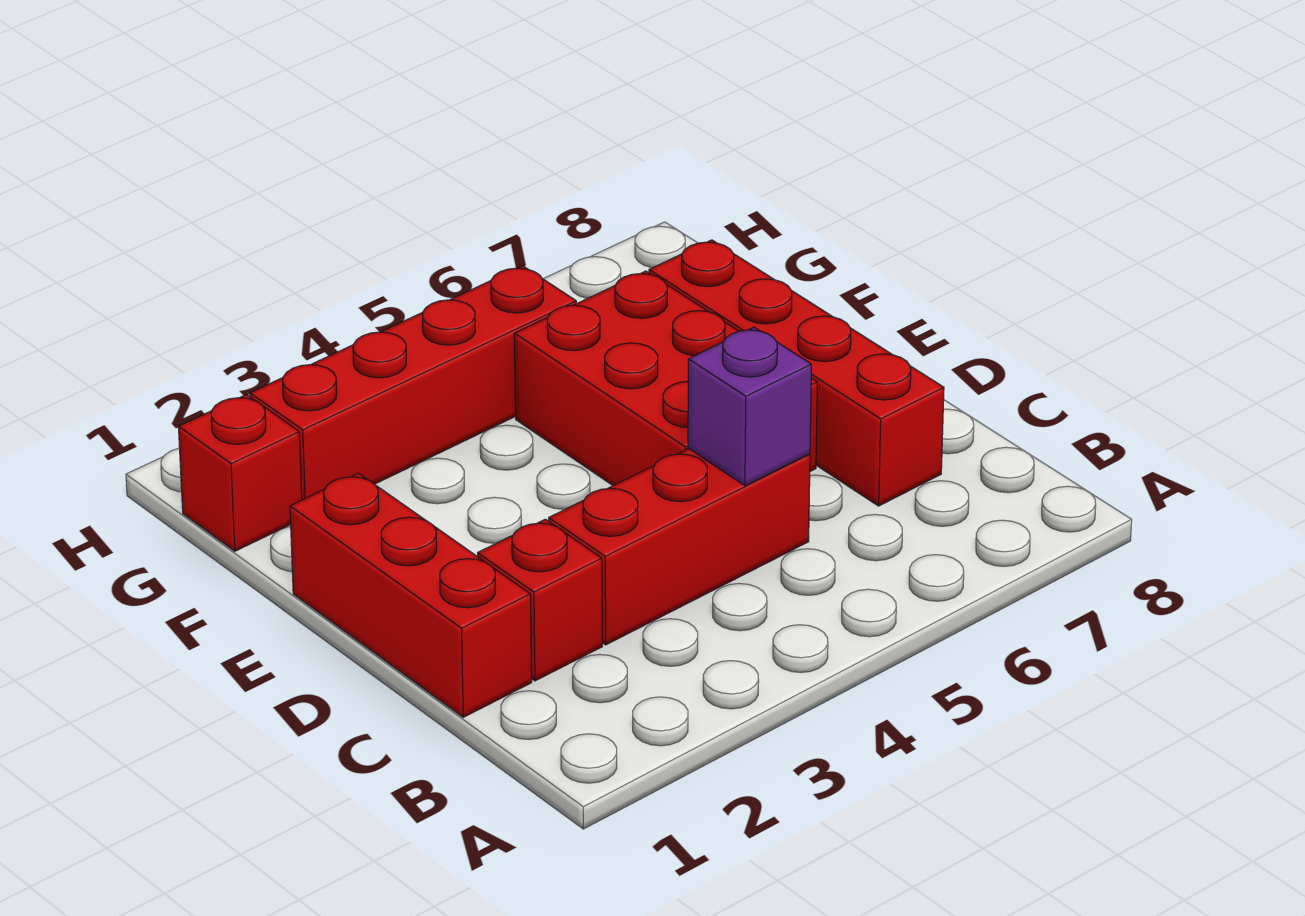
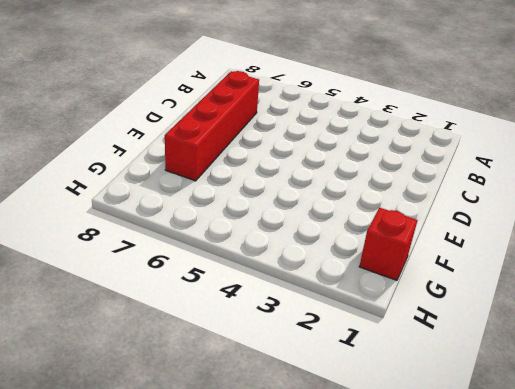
none -> red brick C1:E1 level 1
none -> red brick C2 level 1

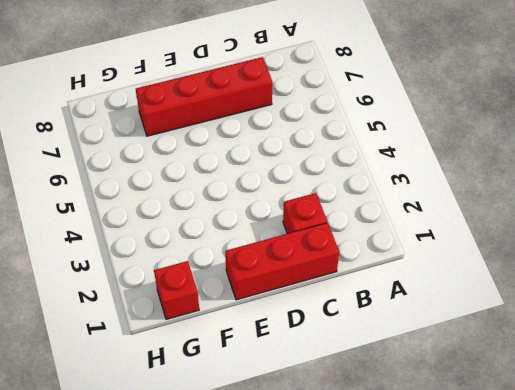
none -> red brick C3:C5 level 1
none -> red brick D5:F6 level 1

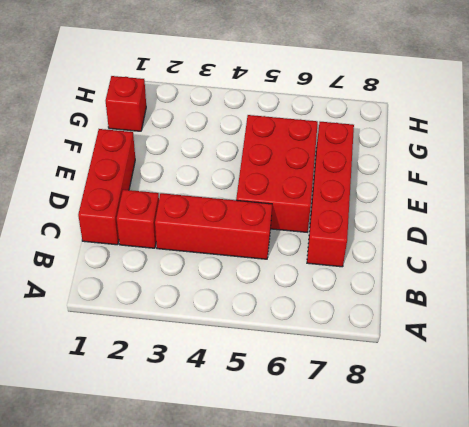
none -> red brick G2:G5 level 1
none -> purple brick C5 level 2

